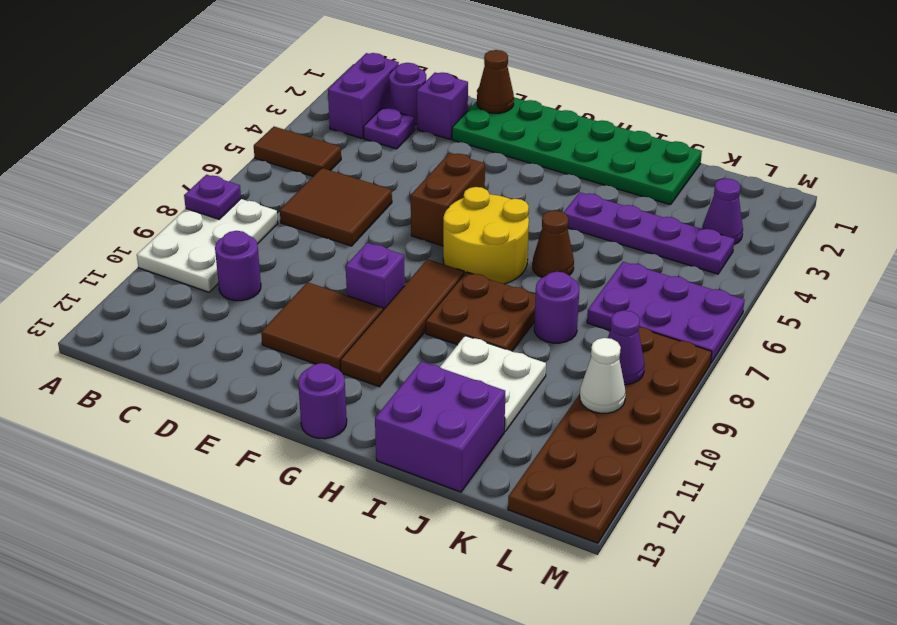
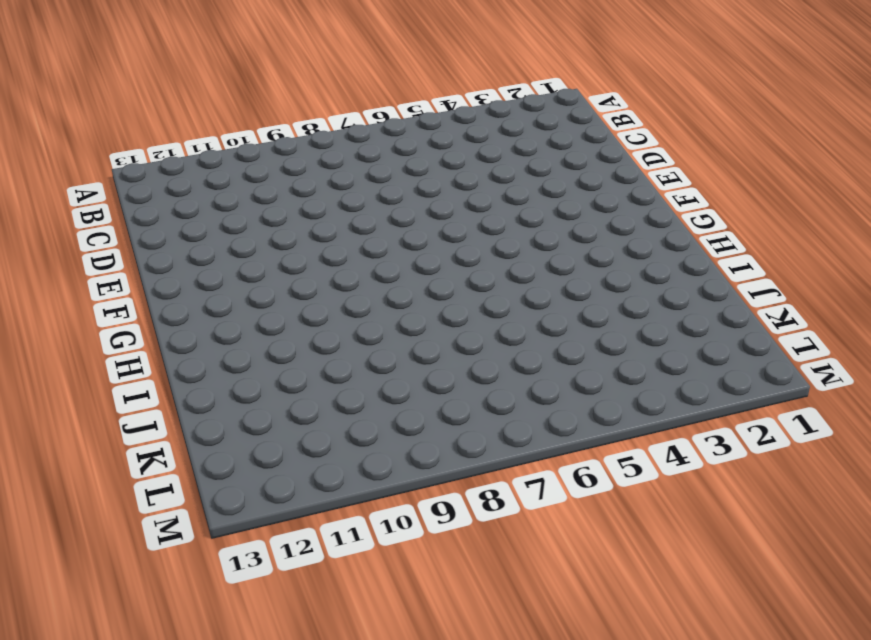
none -> brown tile A5:B5 level 1
none -> white plate A8:B10 level 1
none -> purple brick B2:B3 level 1

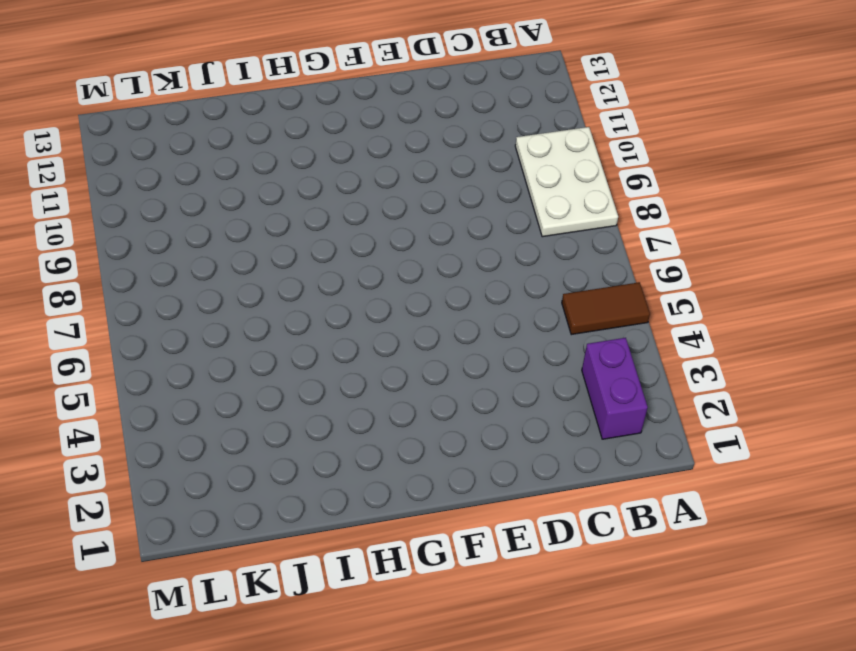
none -> purple round brick C2 level 1
none -> purple plate C3 level 1
none -> brown tile C6:D7 level 1

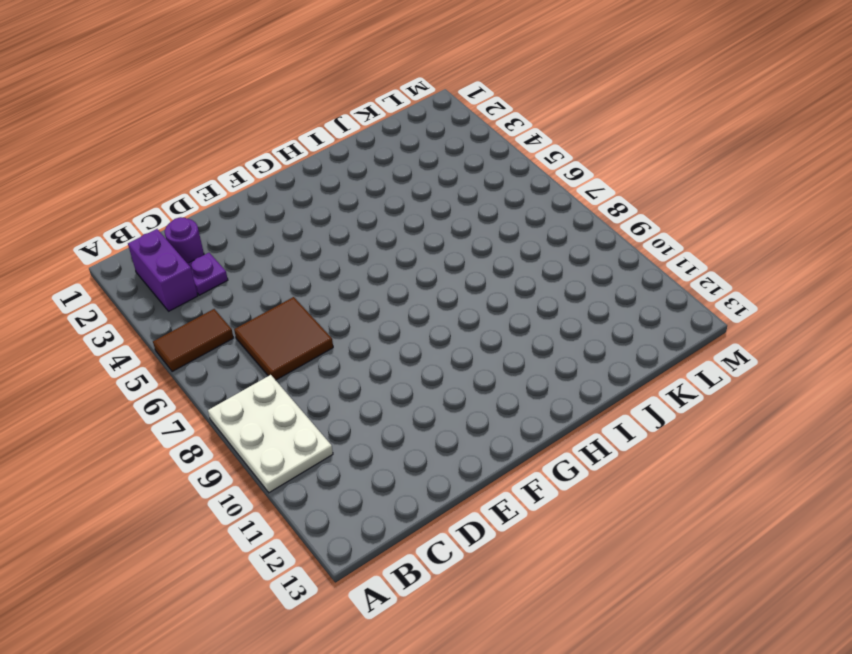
none -> purple round brick C10 level 1
none -> purple brick D2 level 1
none -> green plate E1:J2 level 1

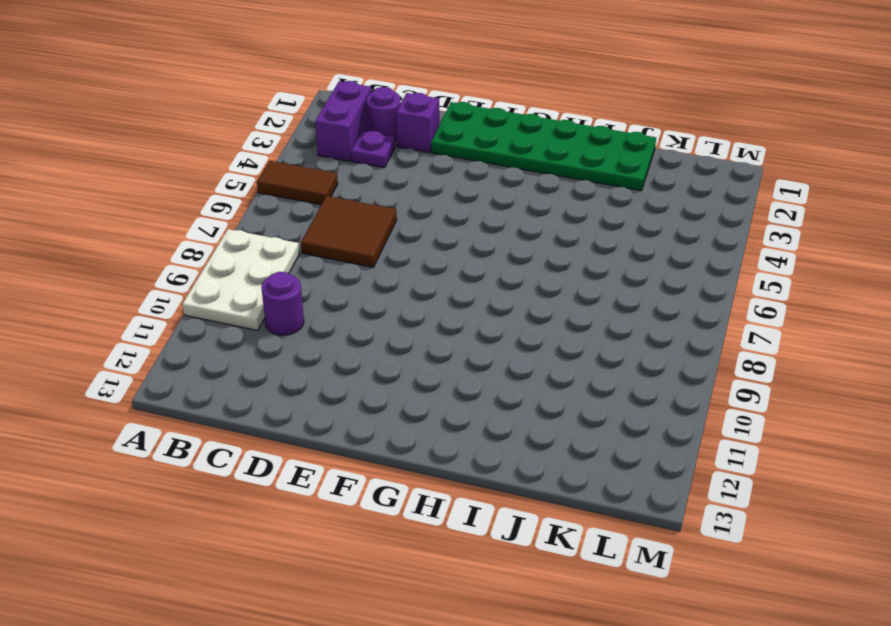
none -> brown tile E10:F11 level 1
none -> brown brick F5:F6 level 1
none -> purple brick F9 level 1

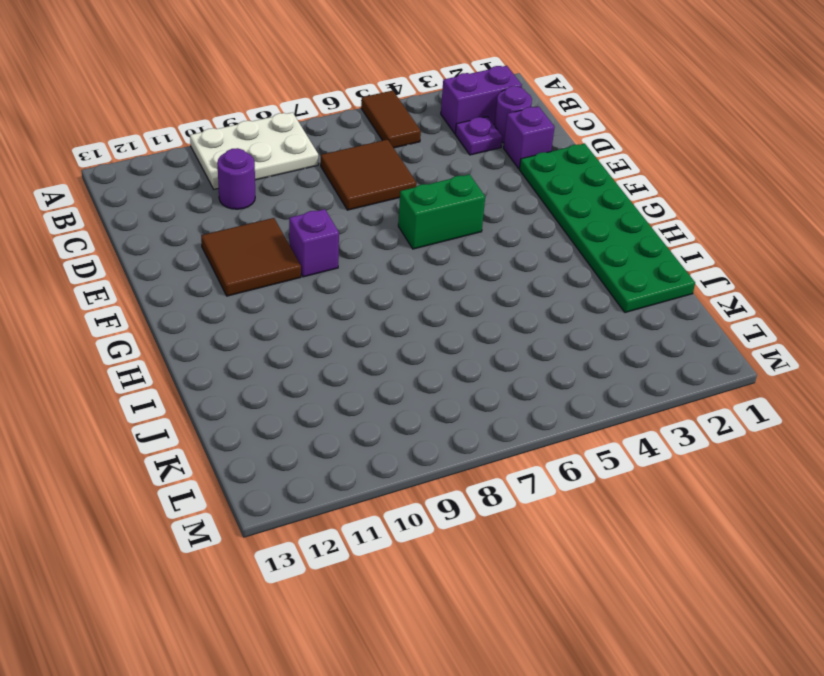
green brick F5:F6 level 1 -> brown brick F5:F6 level 1
none -> yellow round brick G6:H7 level 1
none -> brown tile G8:G11 level 1
none -> purple round brick G13 level 1

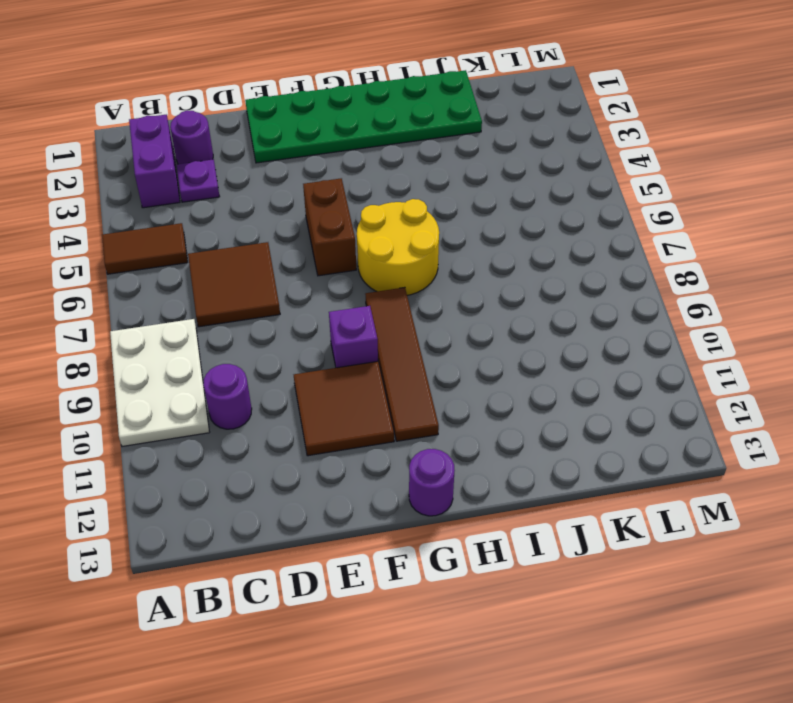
none -> purple brick D2 level 1
none -> brown plate H8:I9 level 1
none -> purple plate I4:L4 level 1

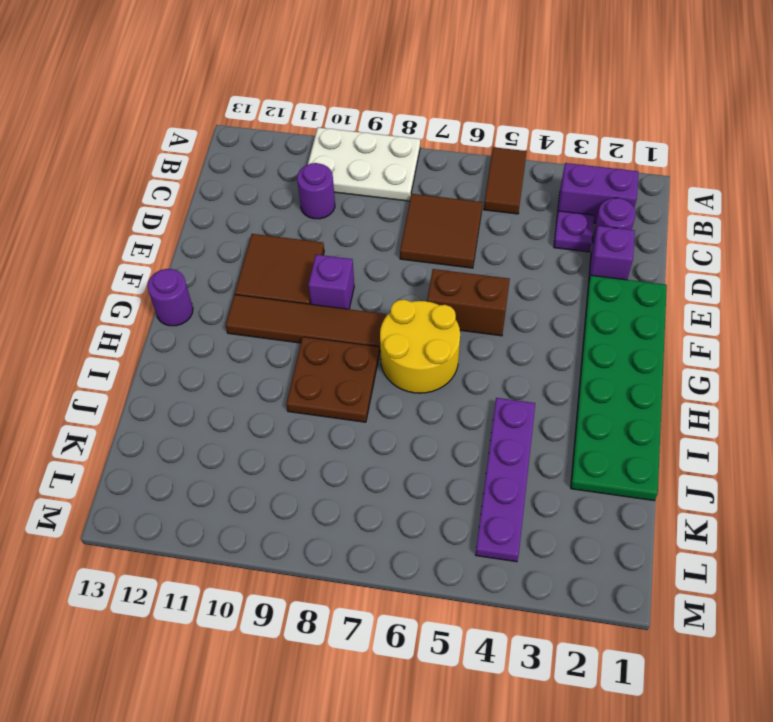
none -> brown cone I6 level 1
none -> white plate I10:J11 level 1
none -> purple brick I12:J13 level 1

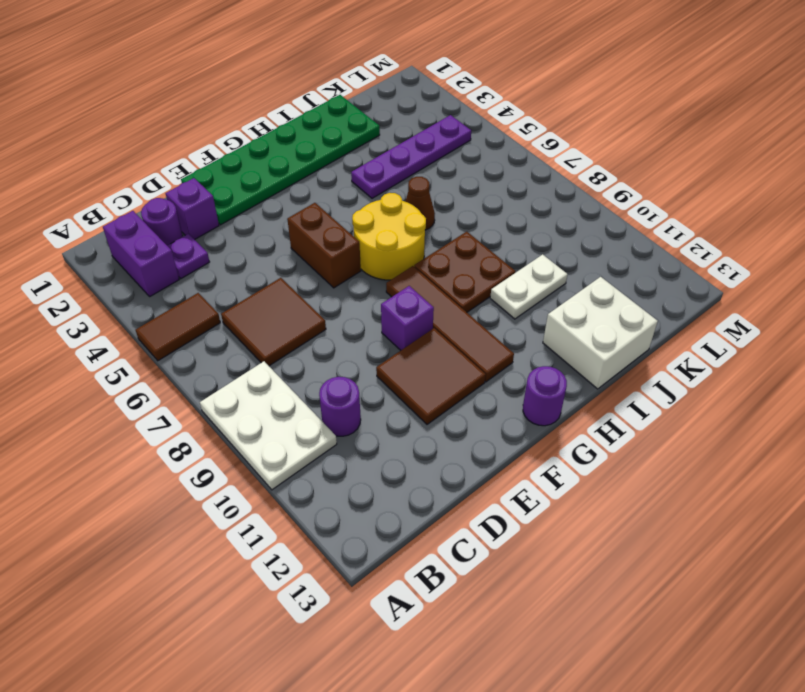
white plate I10:J10 level 1 -> white plate I10:J11 level 1
white brick I12:J13 level 1 -> purple brick I12:J13 level 1
none -> purple round brick J8 level 1
none -> purple plate K6:M7 level 1
none -> purple cone L3 level 1

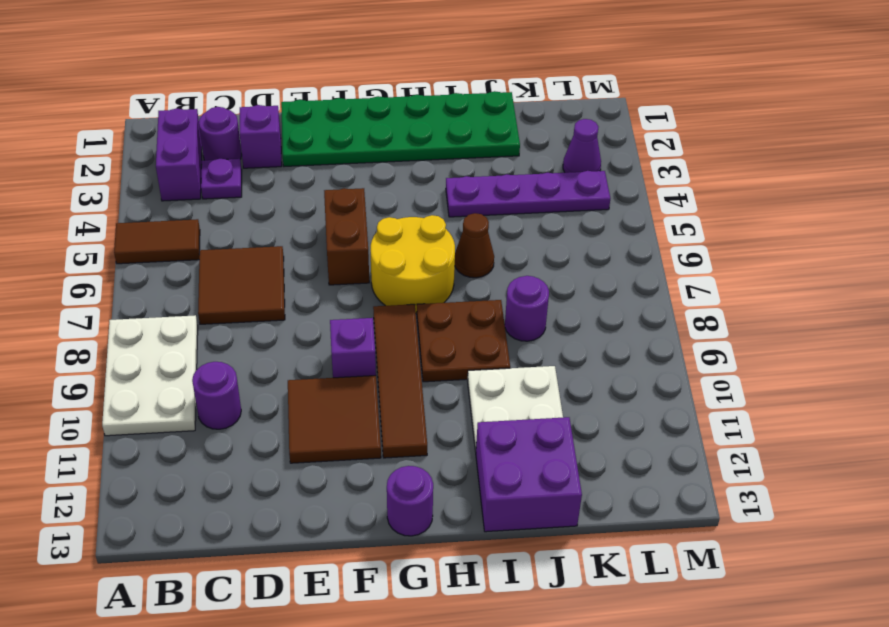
none -> purple plate K6:M7 level 1
none -> brown plate L8:M13 level 1
none -> purple plate A8 level 2

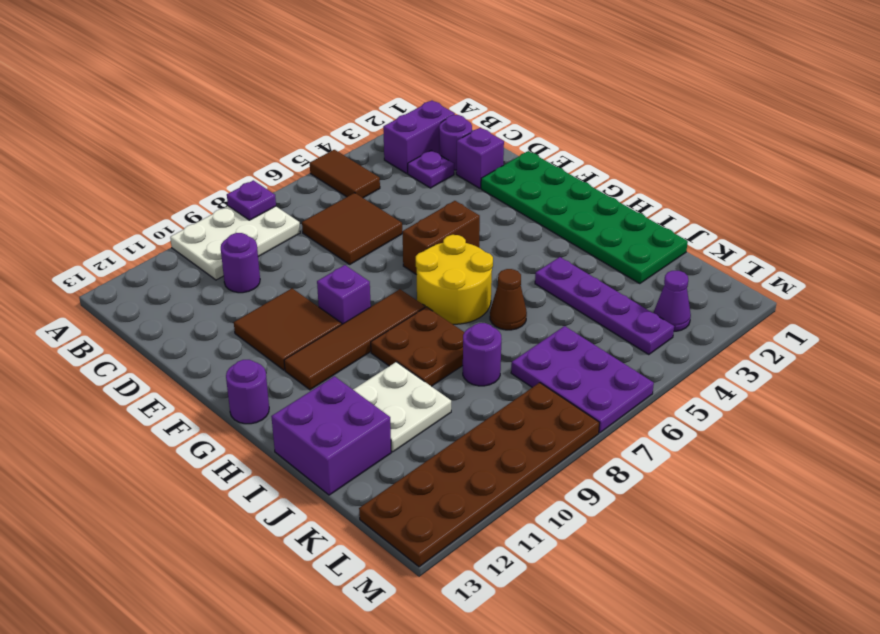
none -> brown cone E1 level 2
none -> purple cone L9 level 2
none -> white cone L10 level 2

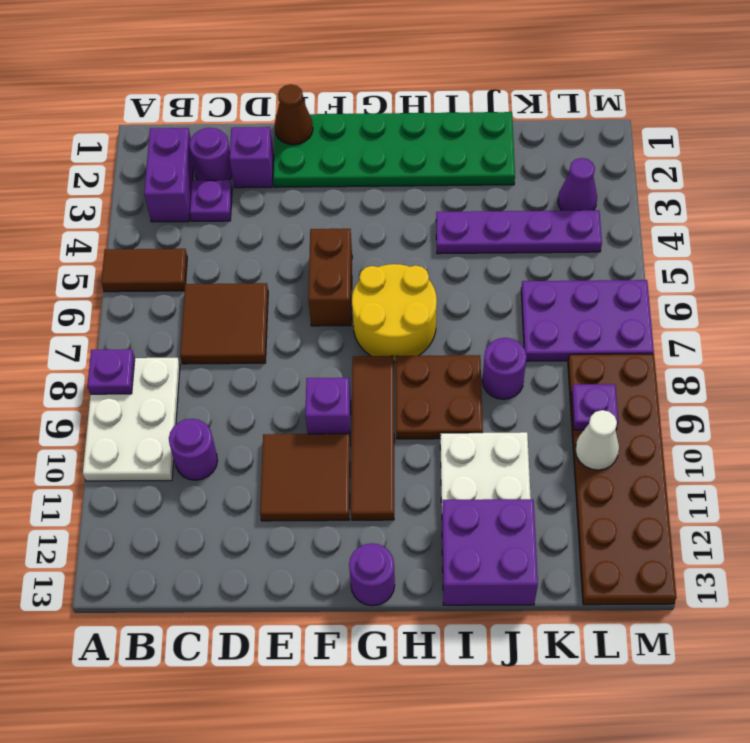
purple plate L9 level 2 -> purple cone L9 level 2
none -> brown cone I6 level 1

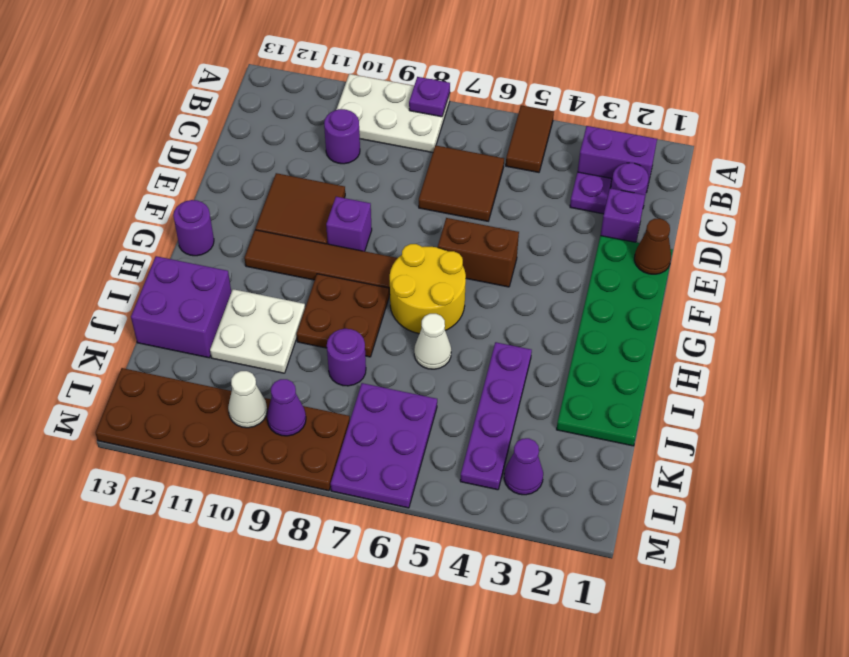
white cone I6 level 1 -> brown cone I6 level 1

